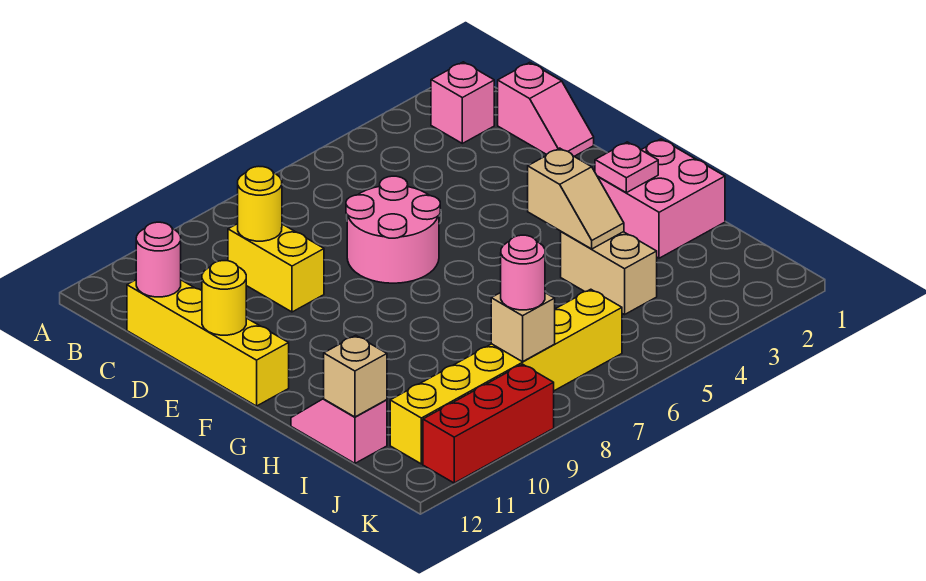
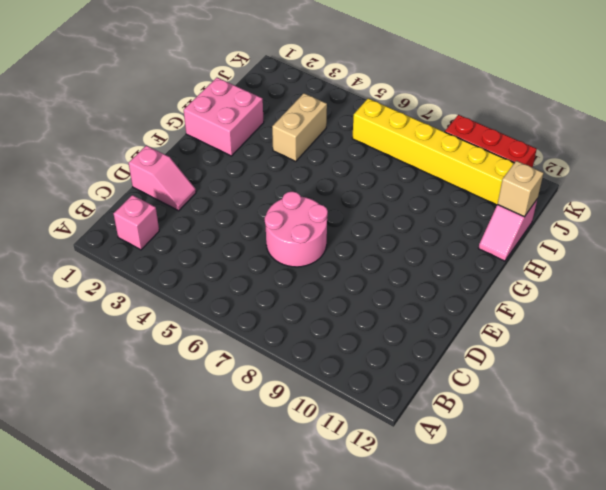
pink slope D1:D2 level 1 top 1 -> pink slope C1:D1 level 1 top C
none -> yellow brick C9:D9 level 1
none -> yellow brick C12:F12 level 1
none -> yellow round brick C9 level 2

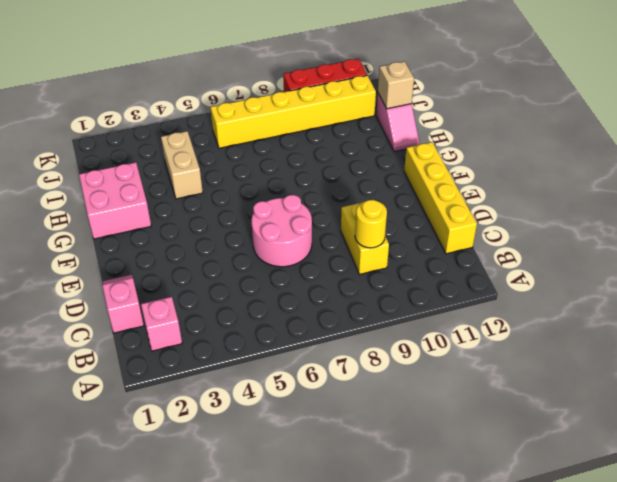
none -> pink round brick C12 level 2
none -> yellow round brick E12 level 2
none -> pink plate G2 level 2

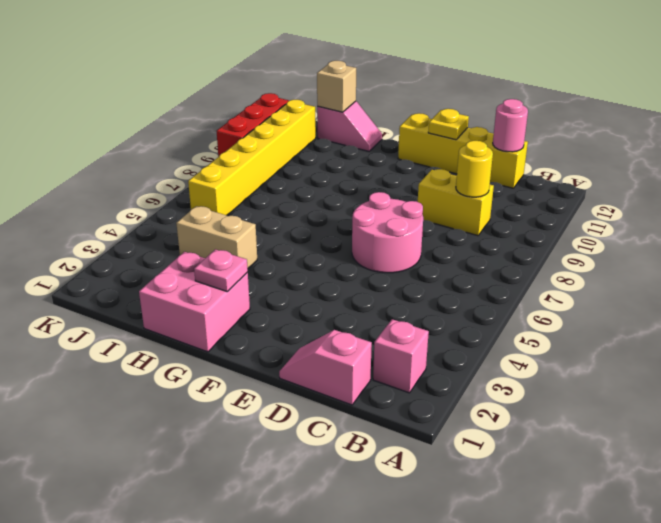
yellow plate E12 level 2 -> yellow round brick E12 level 2
none -> tan slope G4:H4 level 2 top G
none -> tan brick J8 level 2
none -> pink round brick J8 level 3

